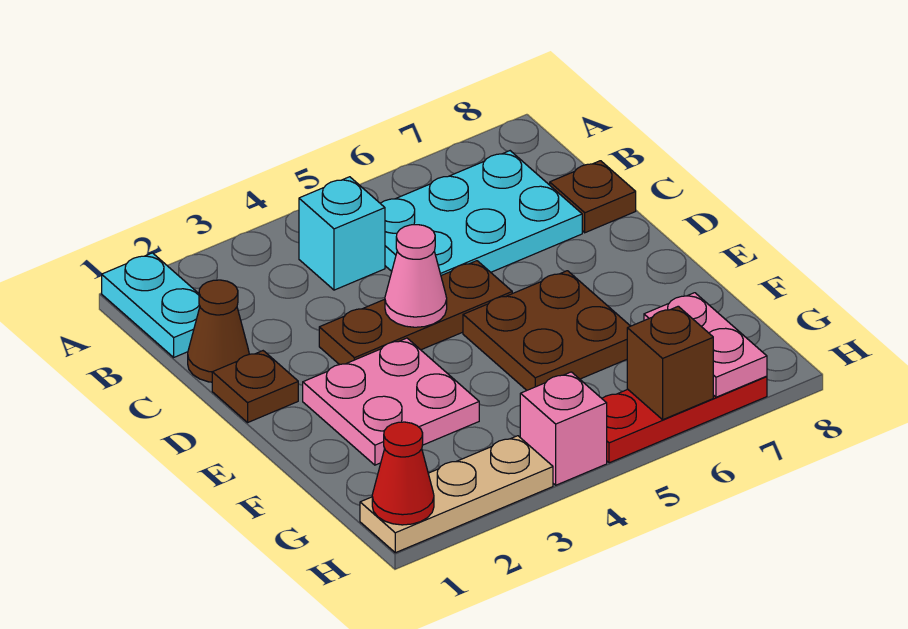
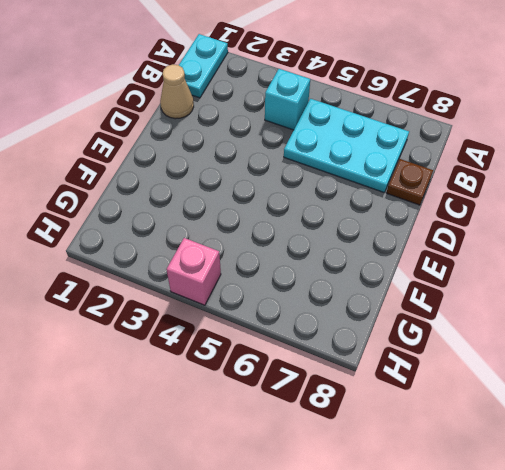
tan cone C1 level 1 -> brown cone C1 level 1
none -> brown plate D1 level 1
none -> brown plate D3:D5 level 1
none -> pink plate E2:F3 level 1

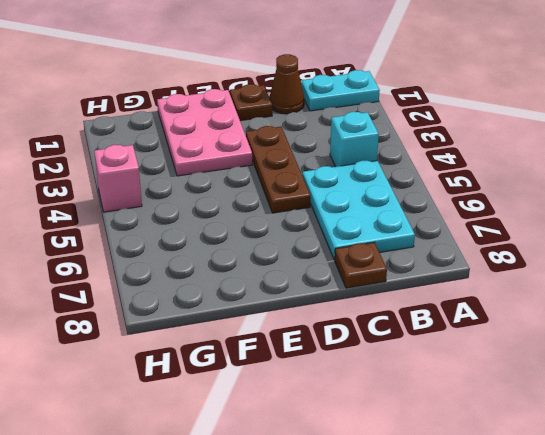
pink plate E1:F3 level 1 -> pink plate E2:F3 level 1
none -> brown plate E5:F6 level 1
none -> tan plate H1:H3 level 1
none -> red plate H5:H7 level 1

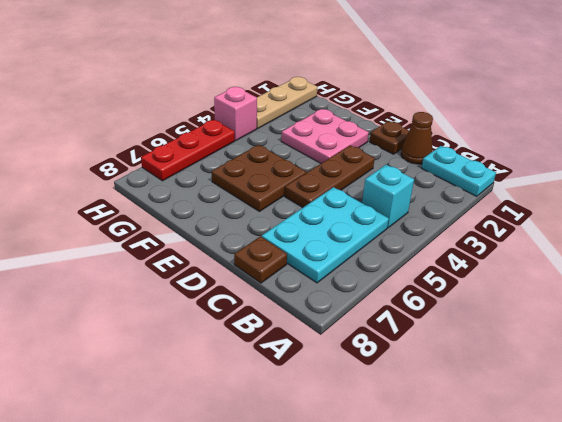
none -> pink cone D4 level 2
none -> pink plate G7:H7 level 2
none -> red cone H1 level 2

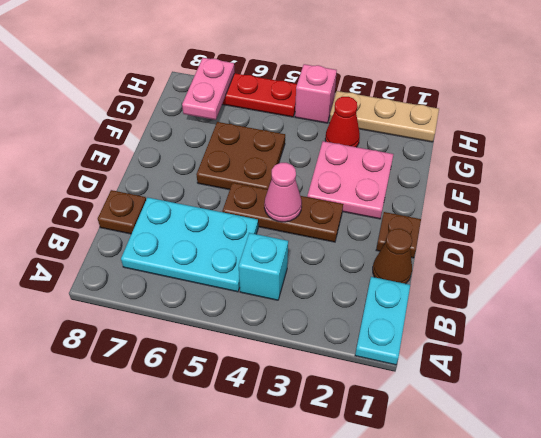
red cone G3 level 1 -> red cone H1 level 2
none -> brown brick H6 level 2

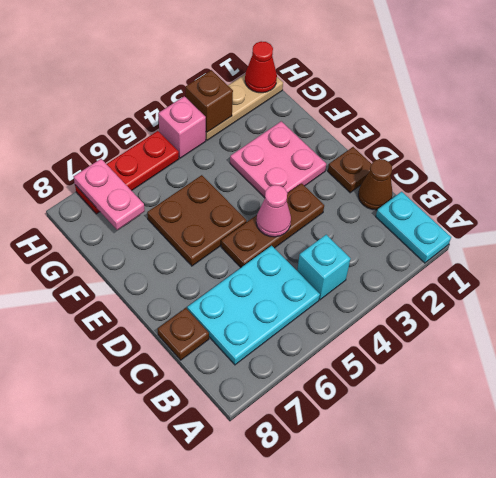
brown brick H3 level 2 -> brown brick H6 level 2

